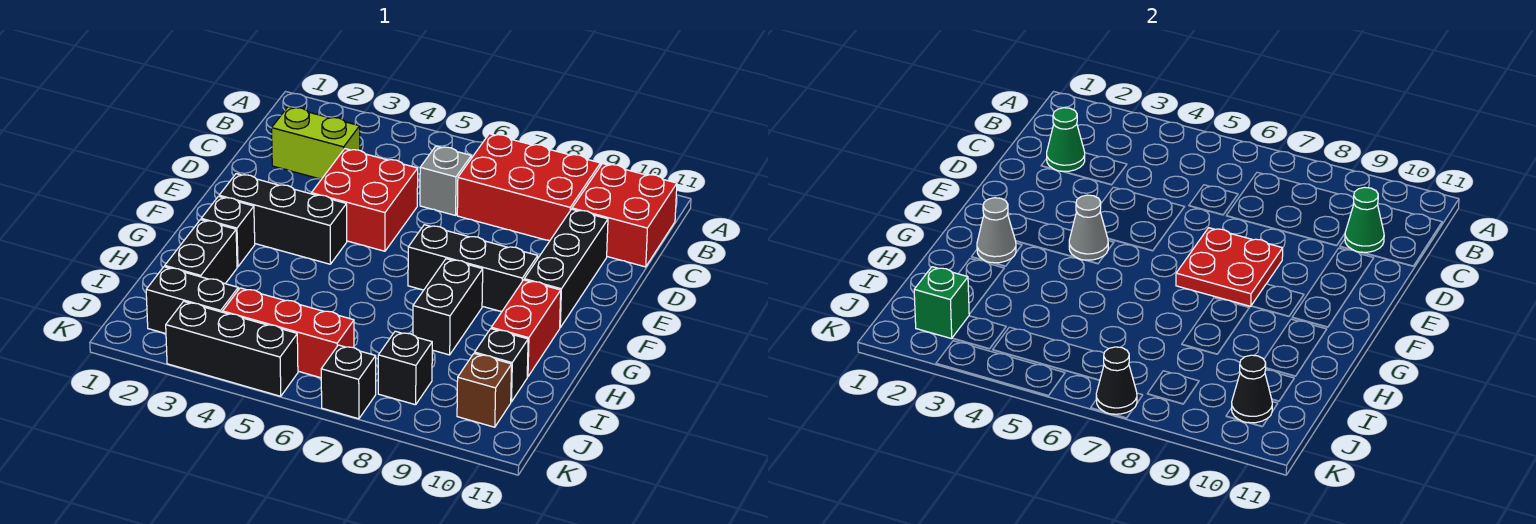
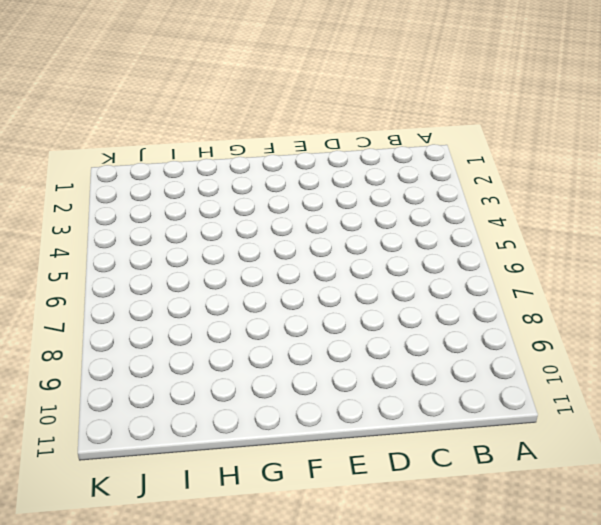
none -> red brick B7:C9 level 1
none -> red brick B10:C11 level 1
none -> lime brick C2:C3 level 1

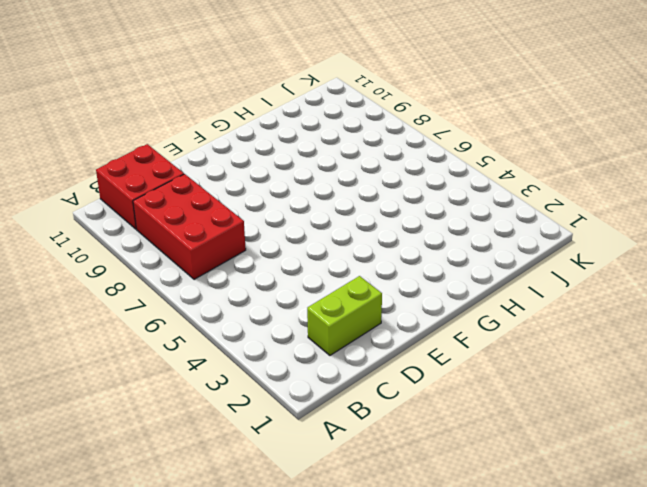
lime brick C2:D2 level 1 -> lime brick C2:C3 level 1
none -> grey brick C6 level 1
none -> red brick D4:E5 level 1
none -> black brick D10:F10 level 1

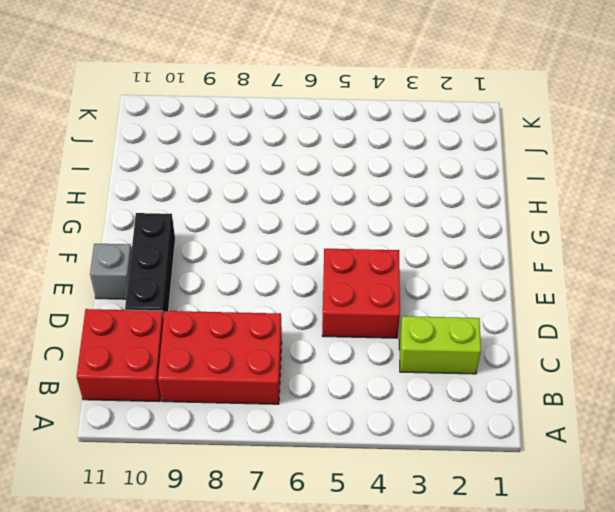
grey brick E11 level 1 -> grey brick C6 level 1
none -> black brick F2:F4 level 1
none -> black brick F7:F9 level 1
none -> black brick G2 level 1

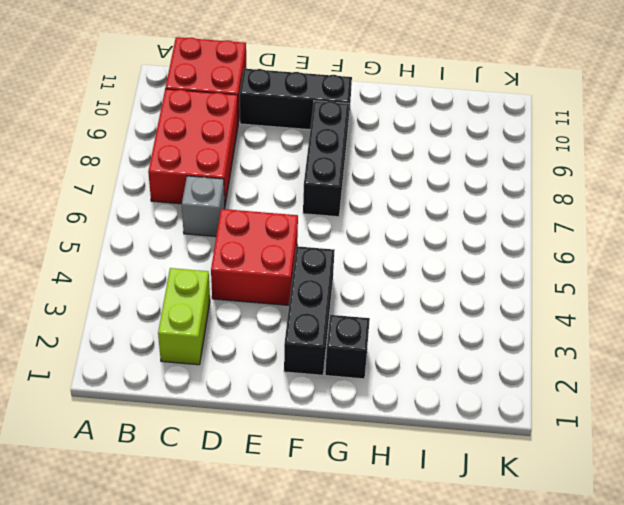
none -> black brick G8:H8 level 1
none -> red brick G10:H10 level 1
none -> black brick H2:I2 level 1

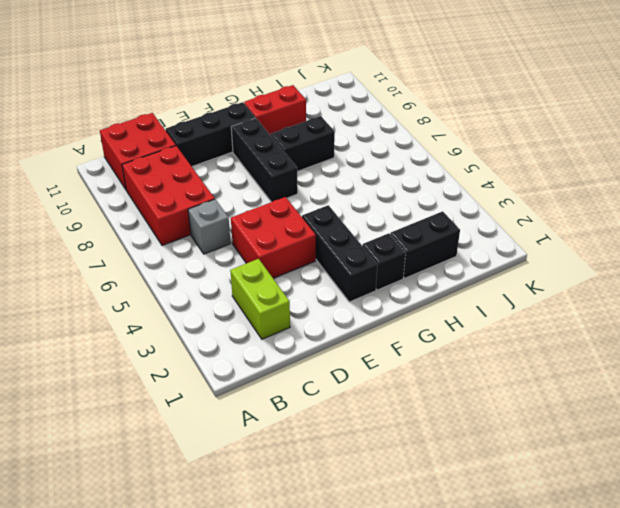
none -> black brick I10 level 1
none -> black brick J2:J3 level 1
none -> red brick J4:J6 level 1

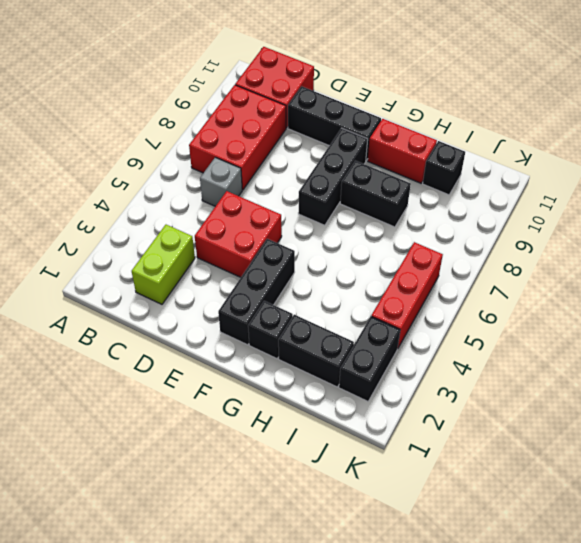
none -> black brick J8 level 1
none -> brown brick J10 level 1
none -> black brick K3:K5 level 1

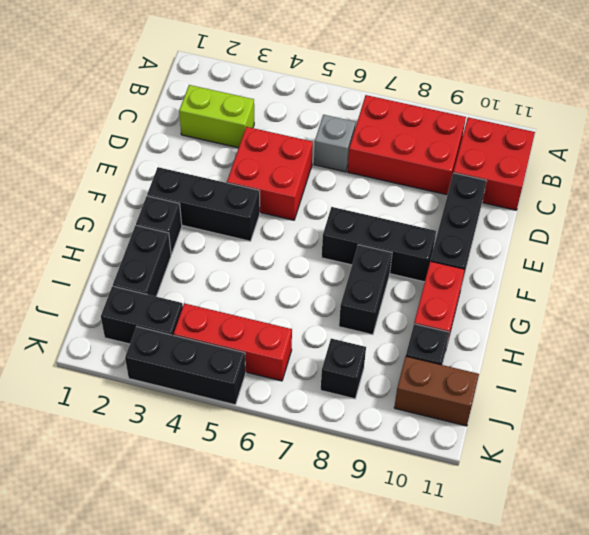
brown brick J10:J11 level 1 -> brown brick J10 level 1
none -> black brick K7 level 1
none -> green cone C2 level 2
none -> green cone C10 level 2

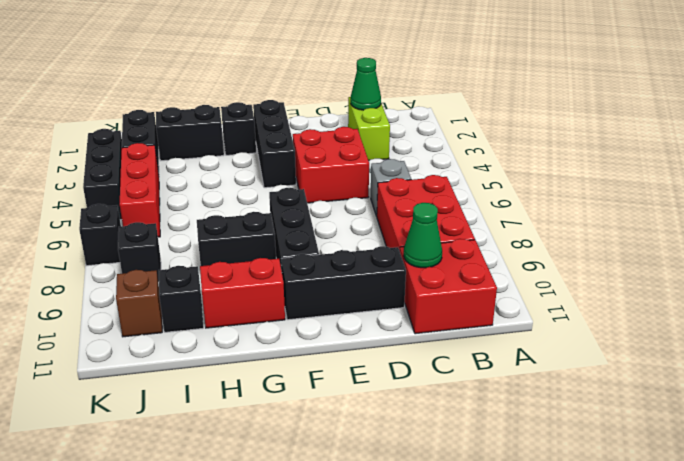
none -> red plate E7:F8 level 2
none -> grey cone F4 level 2
none -> grey cone G2 level 2

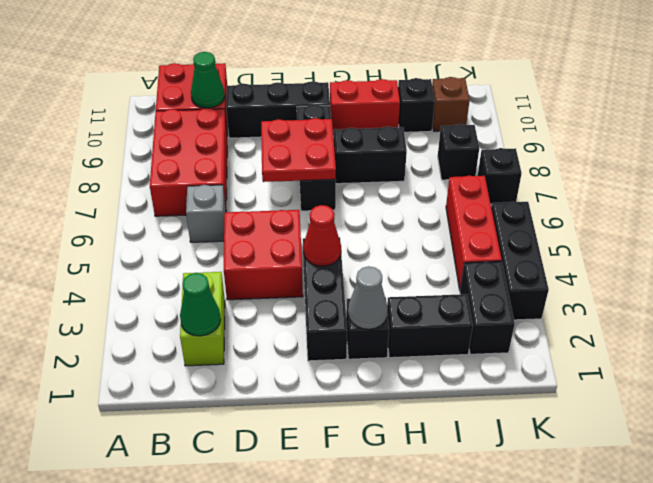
red cone F4 level 2 -> grey cone F4 level 2
none -> green brick J2 level 2
none -> black cone J10 level 2
none -> black cone K7 level 2

